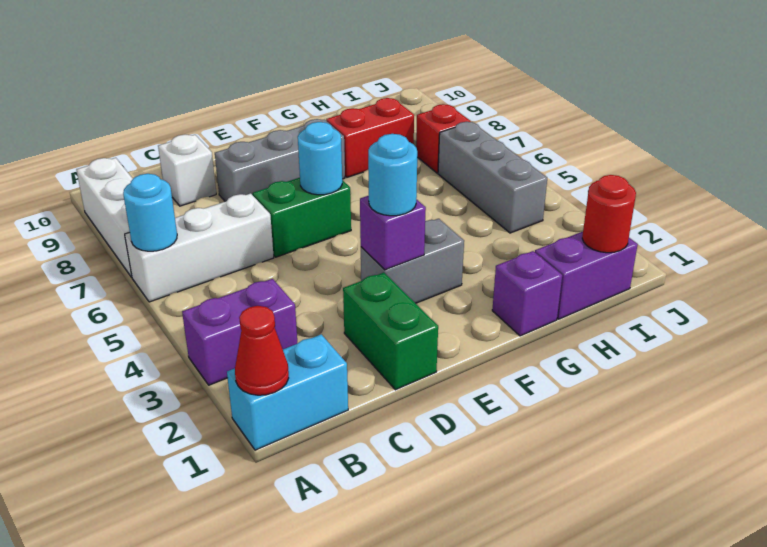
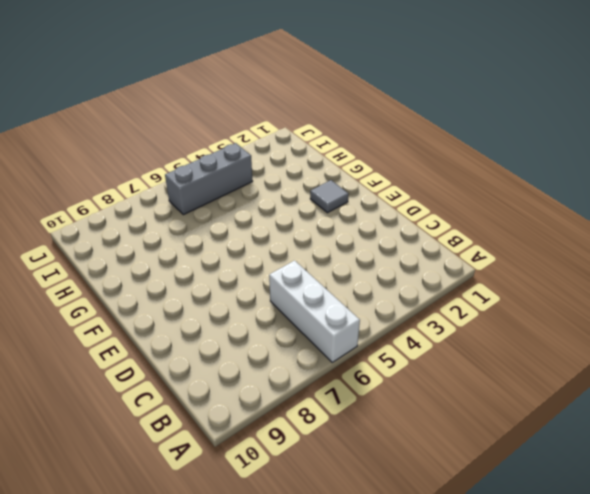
grey tile F2 level 1 -> none
none -> cyan brick A1:B1 level 1
none -> purple brick A3:B3 level 1
none -> white brick A7:A9 level 1

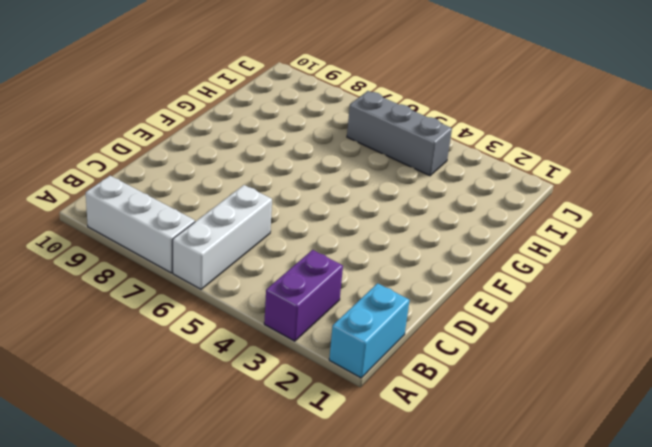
none -> white brick C9 level 1
none -> green brick D1:D2 level 1
none -> green brick D6:E6 level 1

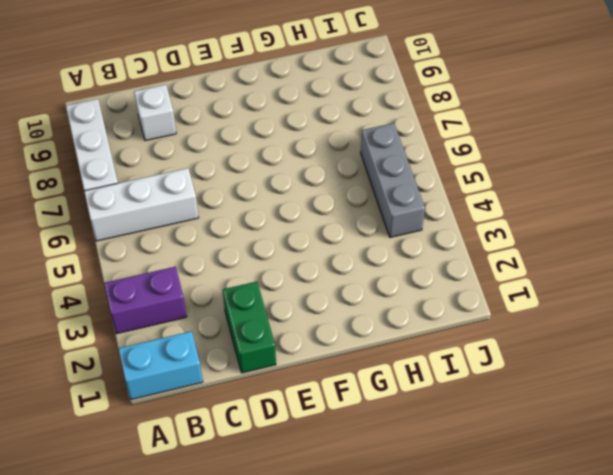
none -> green brick D6:E6 level 1
none -> grey brick D8:F8 level 1
none -> grey brick E3:F3 level 1

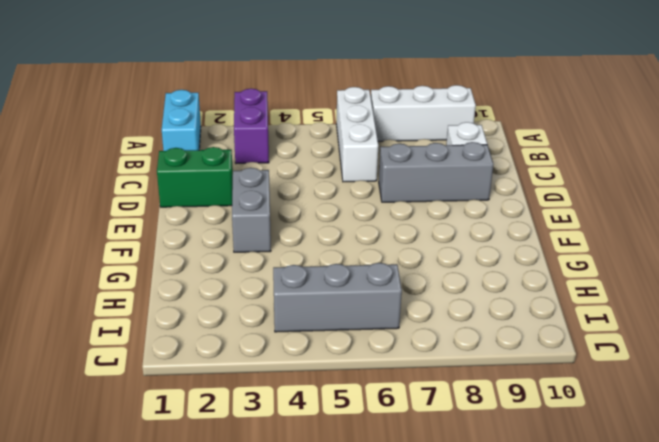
grey brick D7:D9 level 1 -> grey brick D8:F8 level 1
none -> green brick D6:E6 level 1
none -> purple brick G1 level 1
none -> red brick G8:H8 level 1

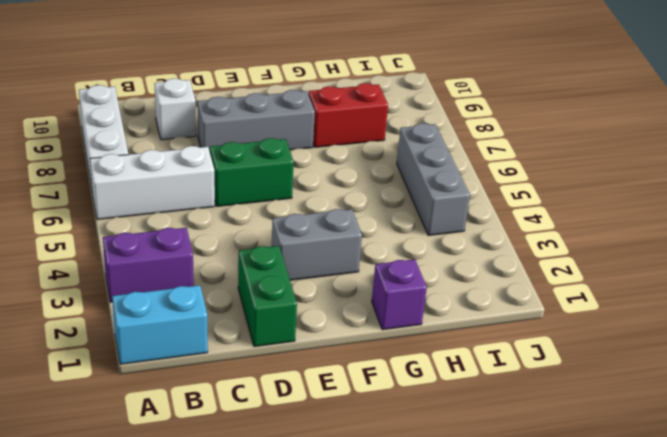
none -> purple brick H1:I1 level 1
none -> red brick I7 level 1
none -> red cone A1 level 2

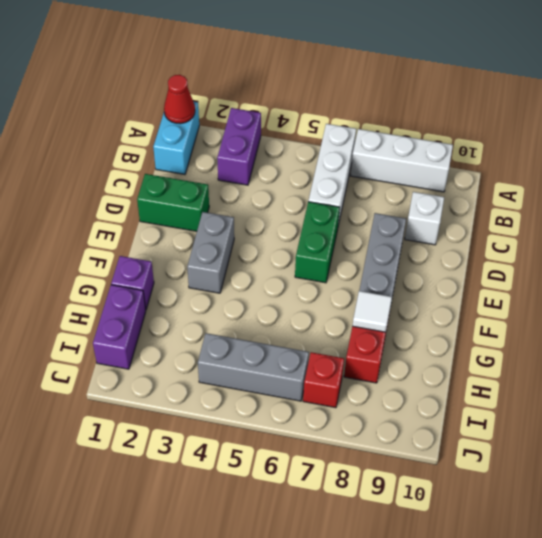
white tile G8 level 2 -> none
none -> cyan round brick A6 level 2
none -> purple brick E3 level 2
none -> cyan round brick E6 level 2

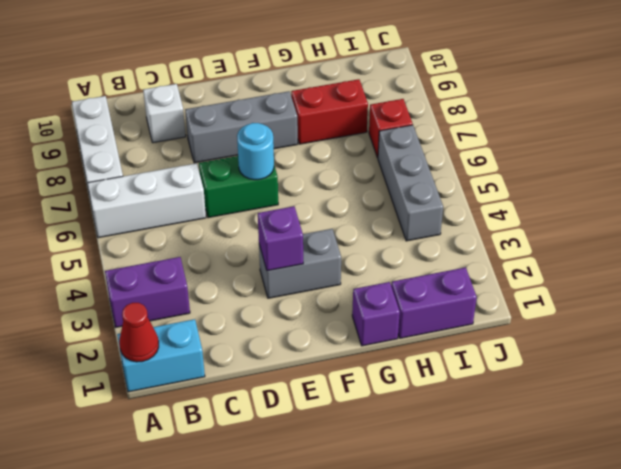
none -> green brick D1:D2 level 1
none -> cyan round brick A6 level 2
none -> red round brick I1 level 2

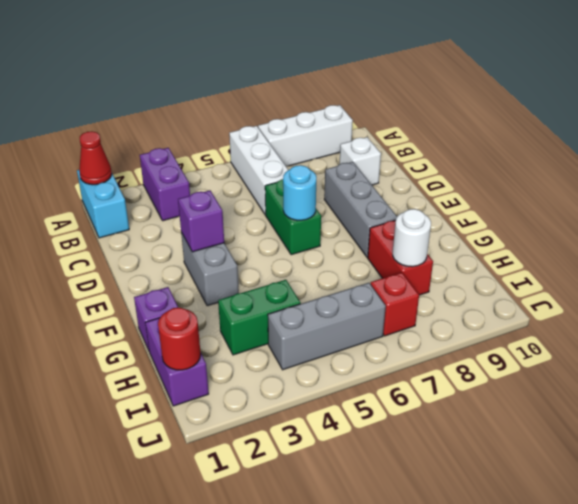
green brick H3:H4 level 1 -> green brick D1:D2 level 1
white round brick H8 level 2 -> none
none -> cyan round brick A6 level 2
none -> cyan round brick E3 level 3

